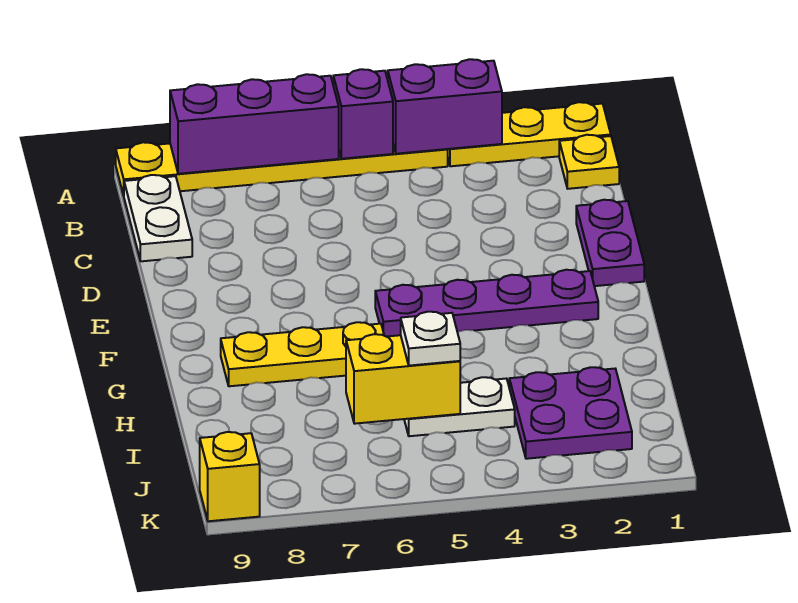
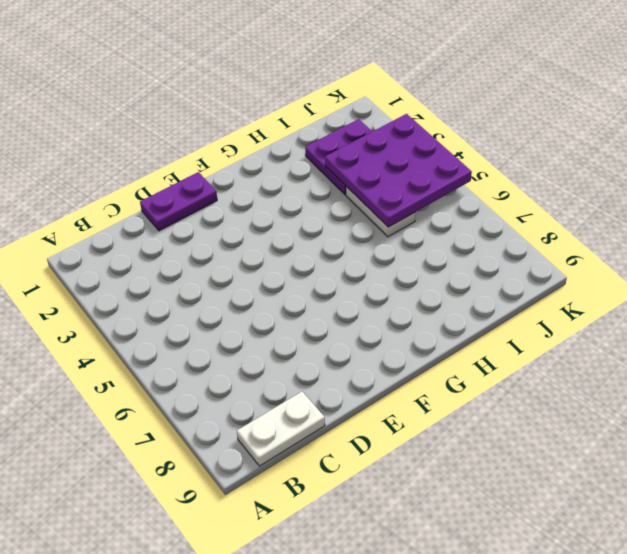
purple plate I3:K5 level 2 -> yellow brick I5:I6 level 2
none -> yellow plate A1:A3 level 1
none -> yellow plate A4:A9 level 1
none -> yellow plate B1 level 1

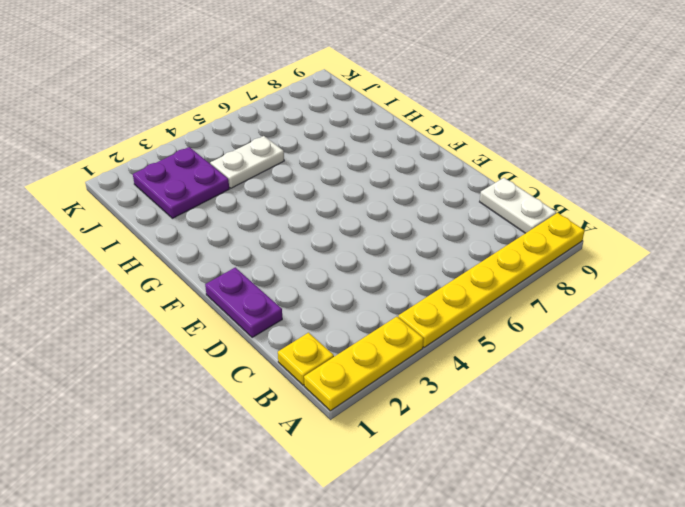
none -> purple plate F2:F5 level 1
none -> yellow plate G6:G8 level 1
none -> yellow brick K9 level 1

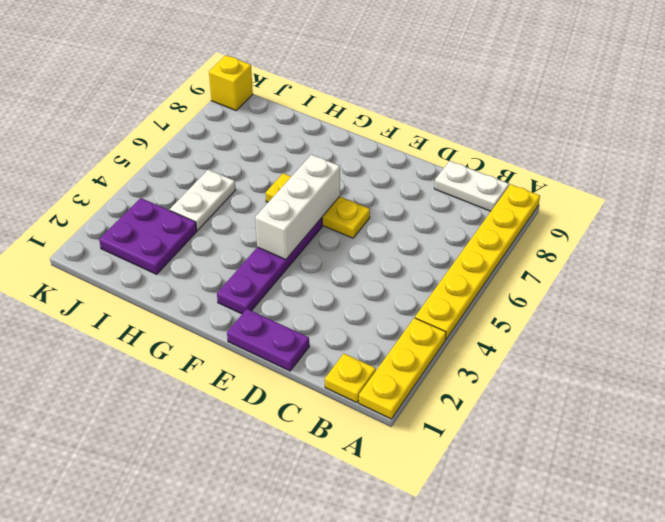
yellow plate E6:G6 level 1 -> yellow plate G6:G8 level 1
white brick F4:F6 level 2 -> none
none -> purple brick A3:A4 level 2
none -> purple brick A5 level 2
none -> purple brick A6:A8 level 2

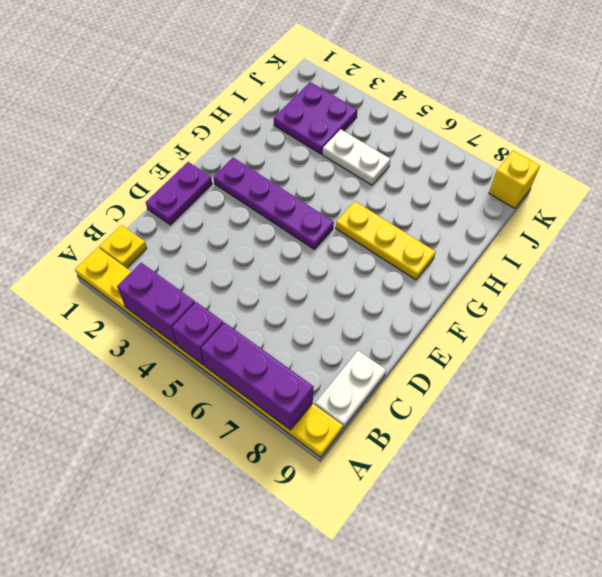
none -> yellow brick I5:I6 level 2
none -> white plate I5 level 3

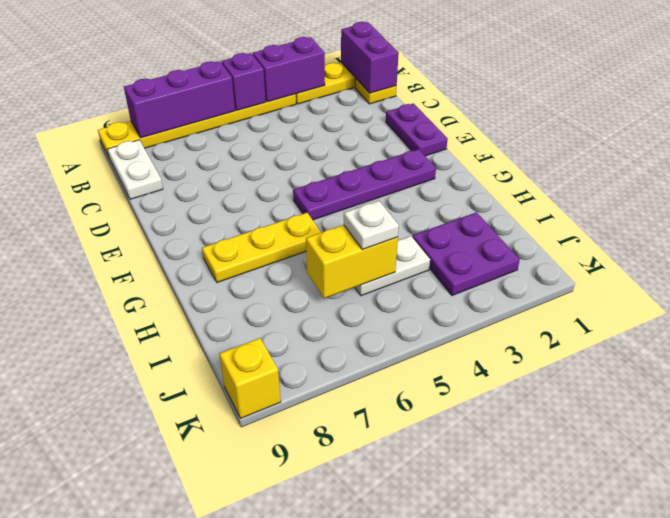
purple brick A1:B1 level 2 -> none

